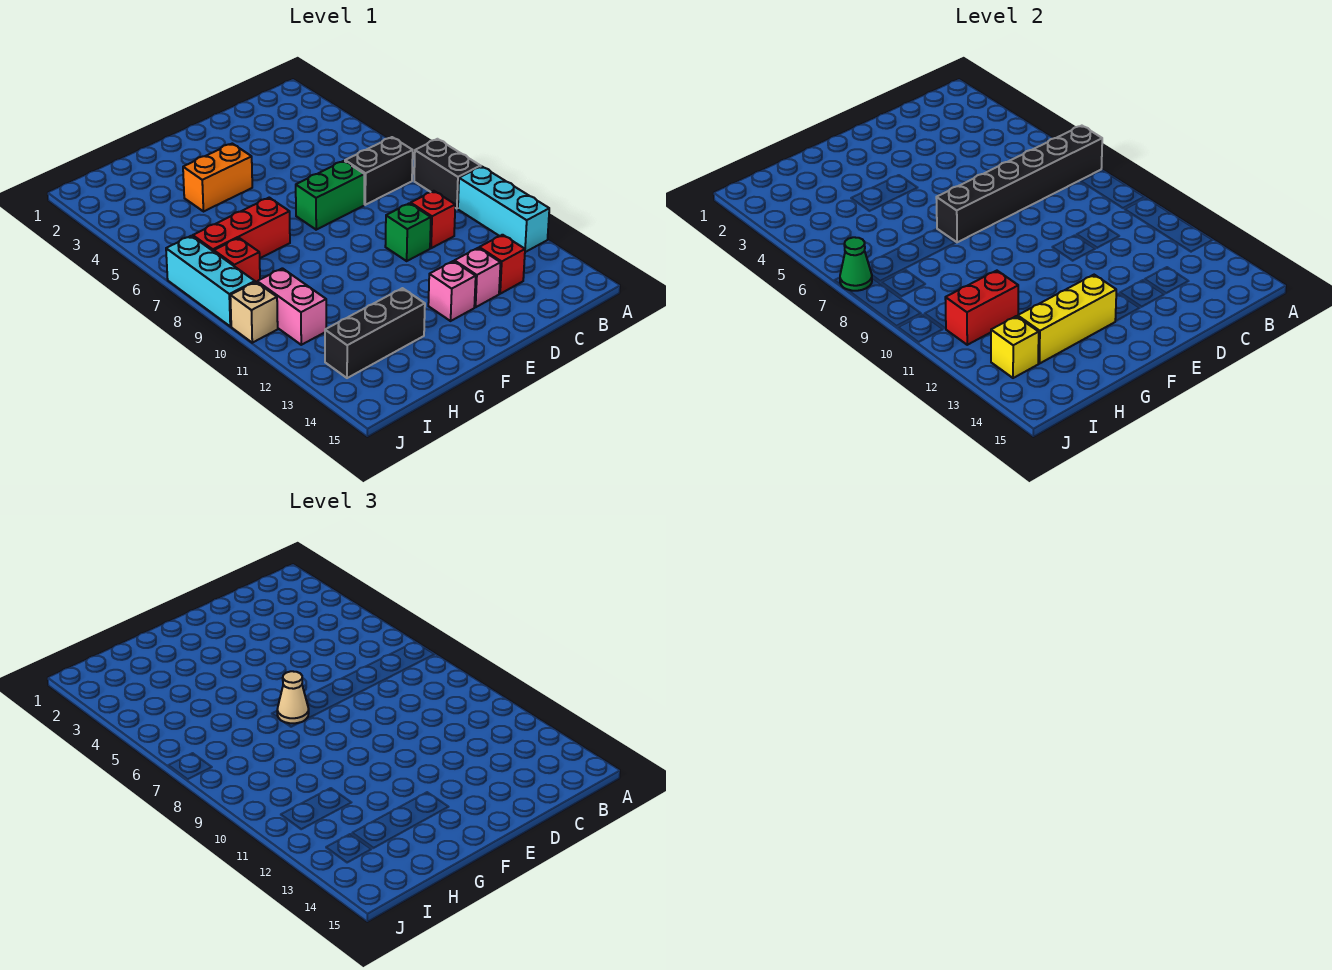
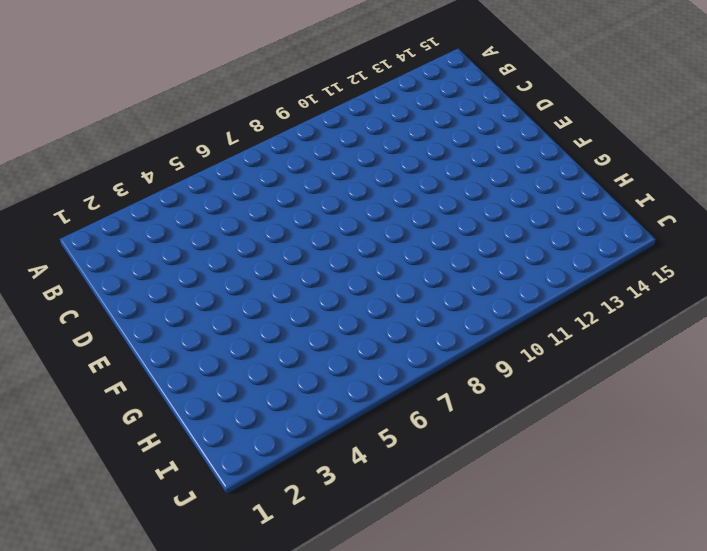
none -> black brick A8:A9 level 1
none -> cyan brick A10:A12 level 1
none -> black brick B7:C7 level 1

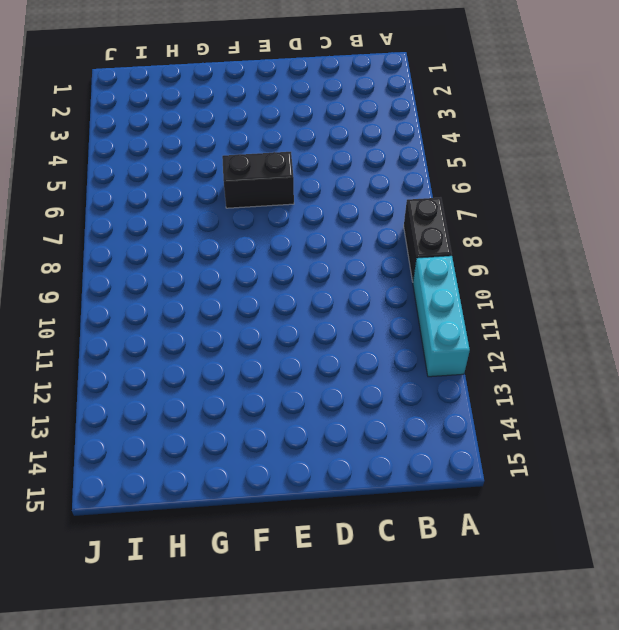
black brick E6:F6 level 1 -> black brick B7:C7 level 1
none -> red brick C10 level 1
none -> red brick C13 level 1
none -> green brick D7:E7 level 1

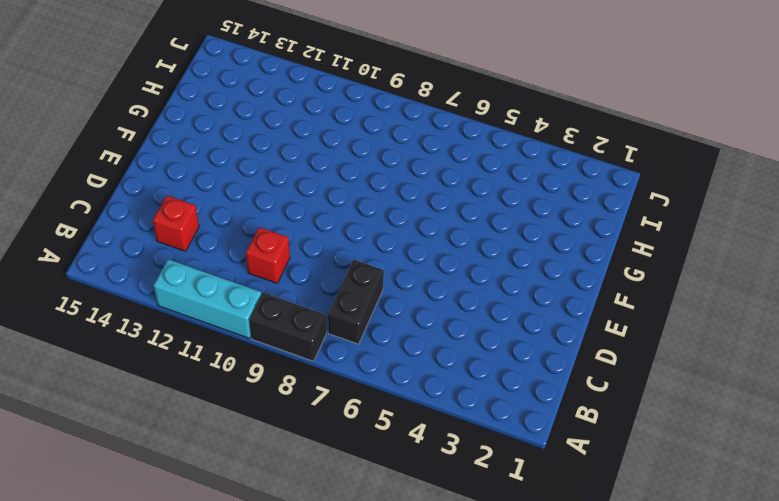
none -> green brick D7:E7 level 1
none -> green brick D10 level 1
none -> pink brick D13 level 1

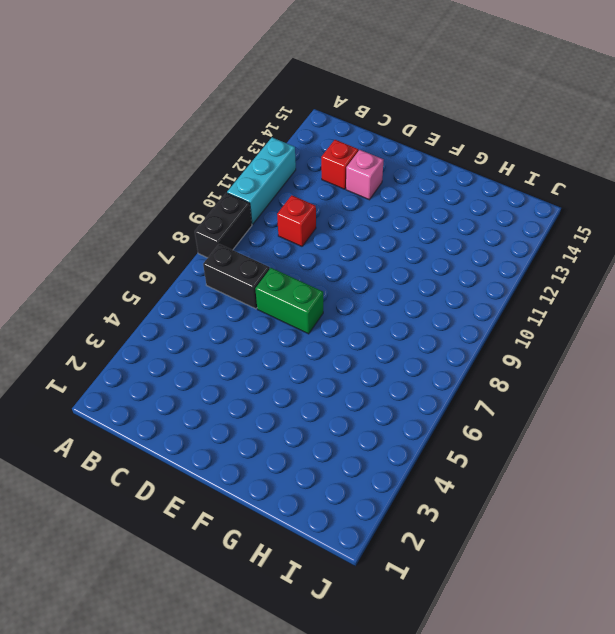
none -> green brick D10 level 1
none -> pink brick E13 level 1
none -> orange brick F4:G4 level 1

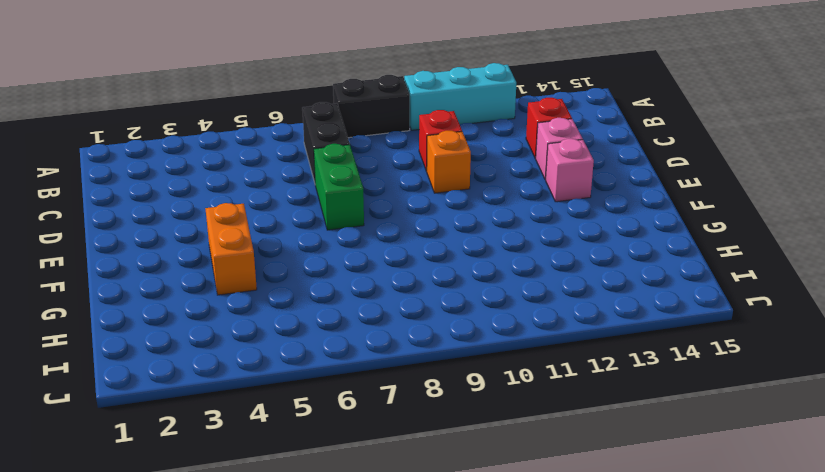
orange brick D10 level 1 -> green brick D10 level 1
none -> red brick G7:I7 level 1
none -> black brick G13:I13 level 1
none -> red brick I8 level 1

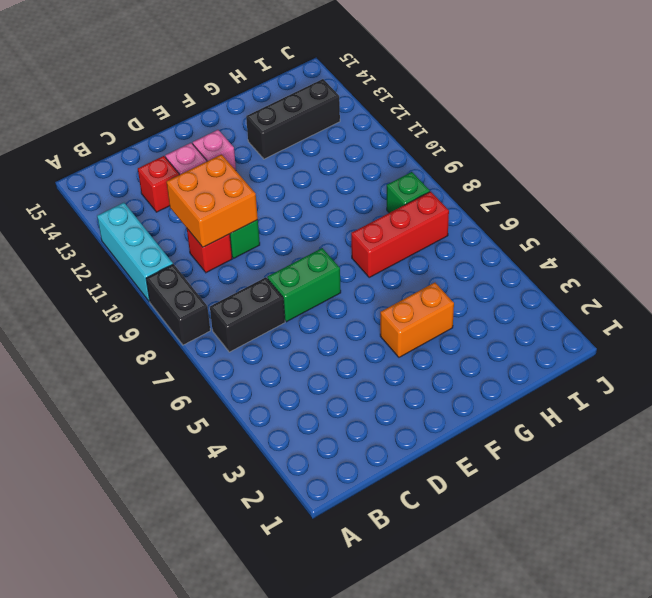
orange brick C10:D11 level 2 -> none
green brick I8 level 1 -> red brick I8 level 1
none -> pink brick I10:I11 level 1
none -> cyan brick J7:J9 level 1
none -> tan brick J10 level 1

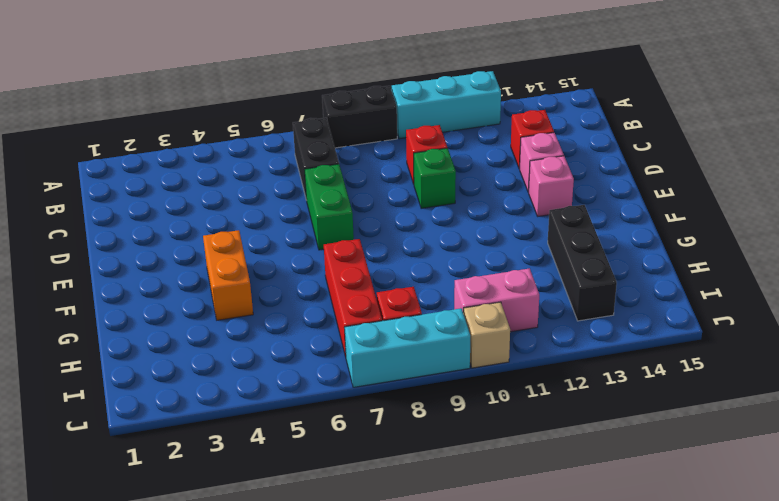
none -> black brick A7:F7 level 2
none -> yellow brick F13:H13 level 2
none -> red brick H11:I11 level 2

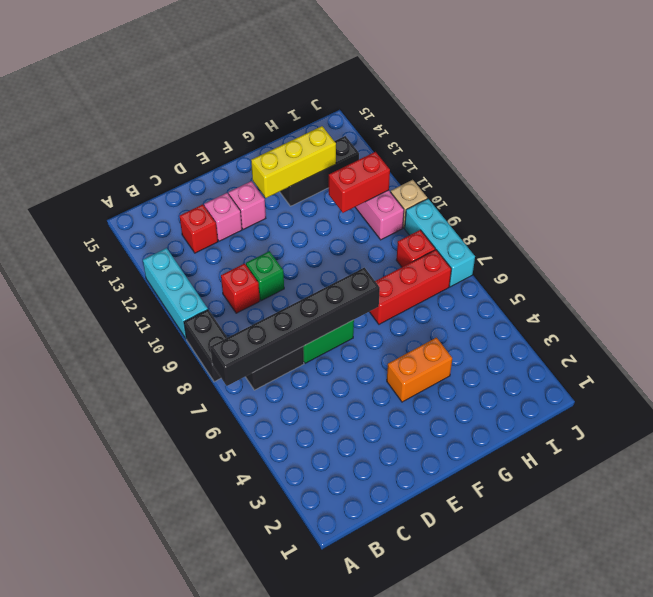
none -> yellow brick I13 level 2
none -> green cone J7 level 2
none -> tan cone F7 level 3

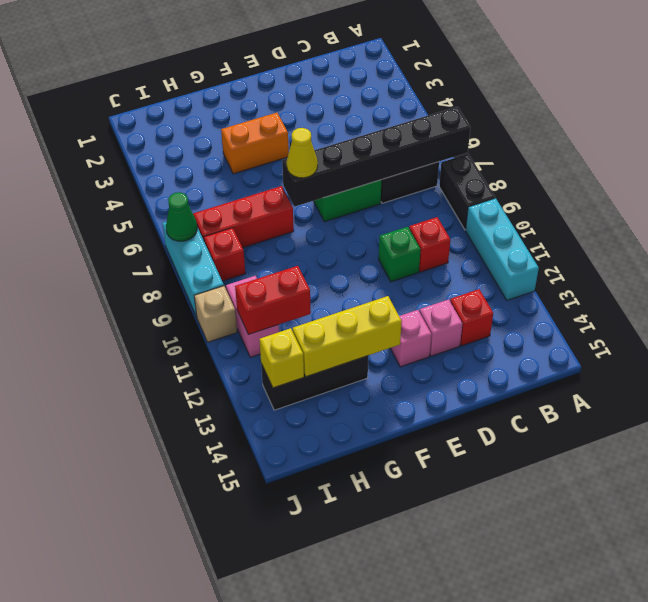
yellow cone F7 level 3 -> tan cone F7 level 3

